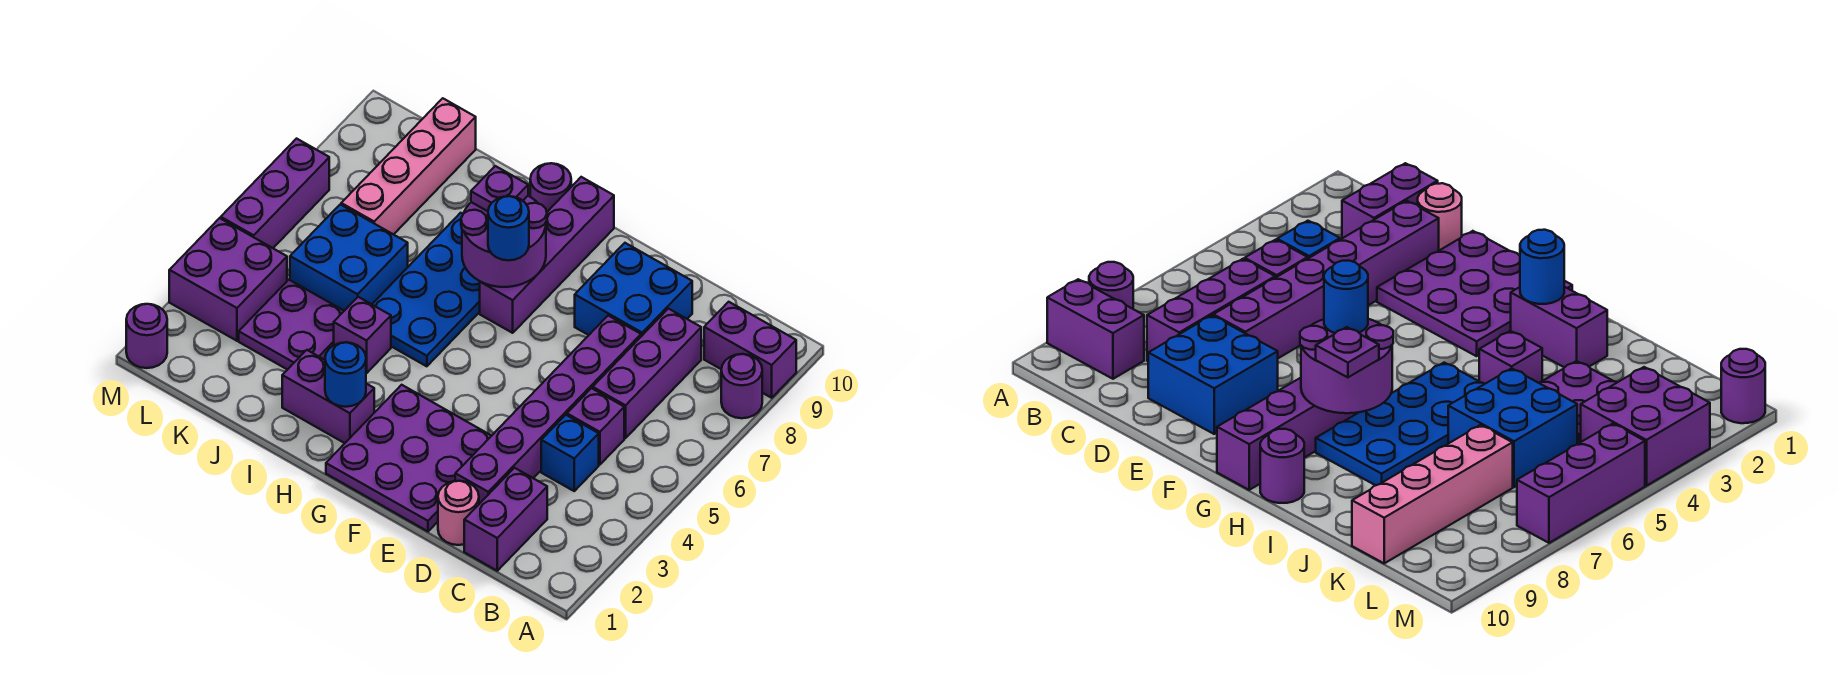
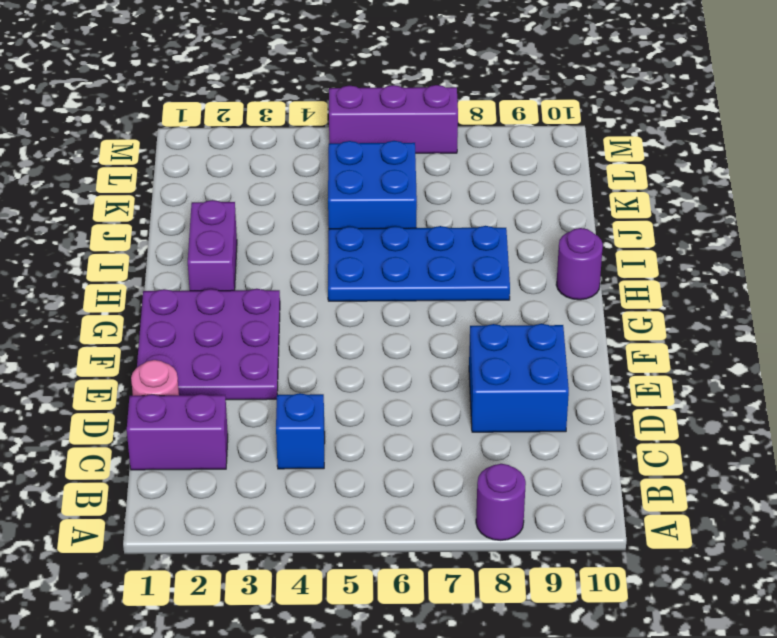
none -> purple brick A9:B9 level 1
none -> purple brick C5 level 1
none -> purple brick C6:C8 level 1

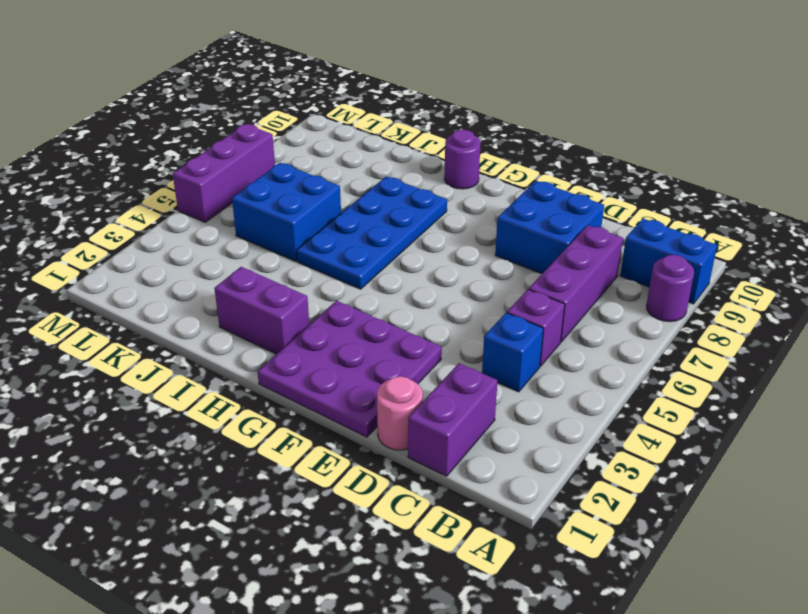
blue brick A9:B9 level 1 -> purple brick A9:B9 level 1
none -> purple brick D2:D7 level 1
none -> purple brick G7:G10 level 1
none -> purple brick I4 level 1

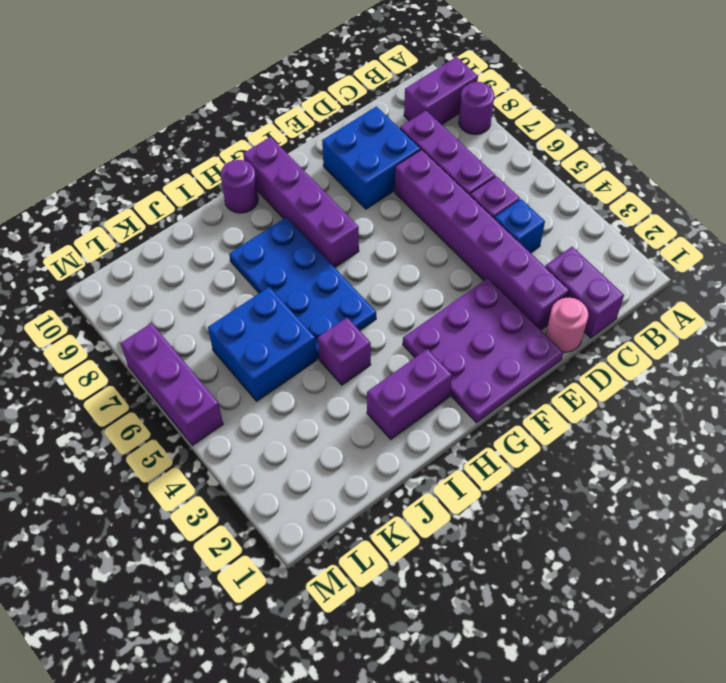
none -> purple plate J3:K4 level 1
none -> pink brick K7:K10 level 1
none -> purple brick L3:M4 level 1

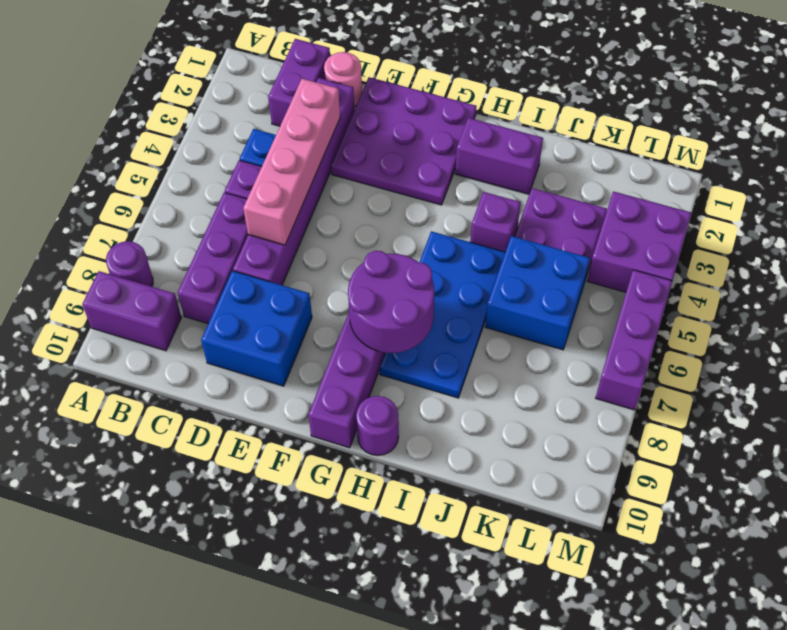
pink brick D3:D6 level 2 -> pink brick K7:K10 level 1
none -> purple round brick M1 level 1
none -> blue round brick H2 level 2
none -> blue round brick G7 level 3

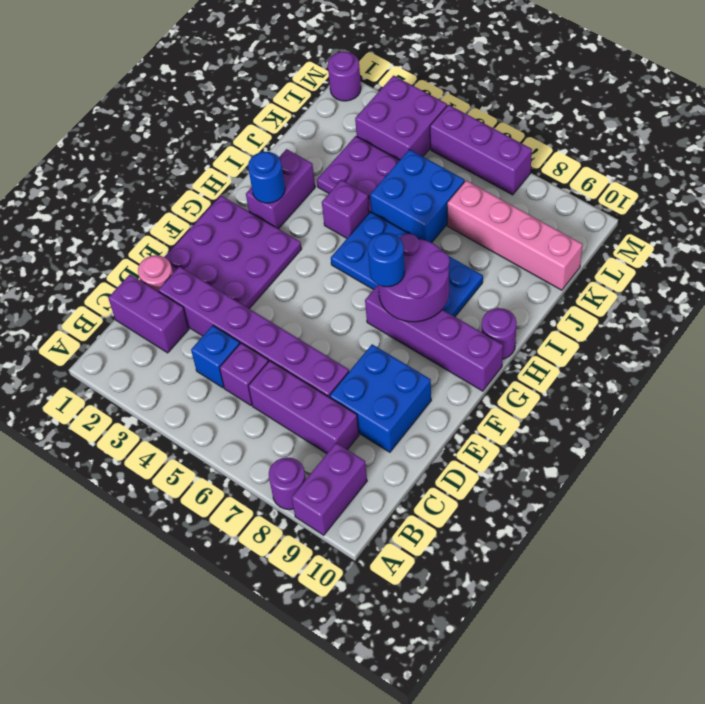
none -> purple plate H8 level 3

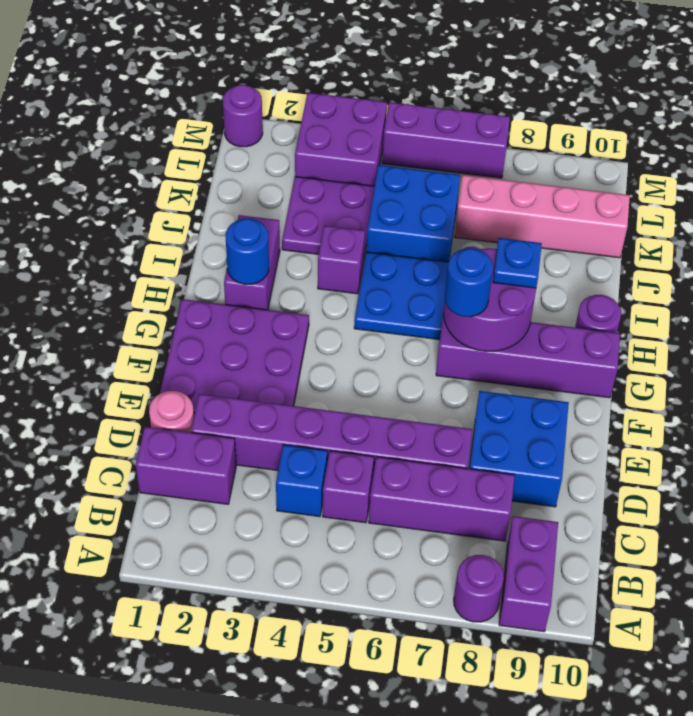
blue plate H8 level 3 -> purple plate H8 level 3

